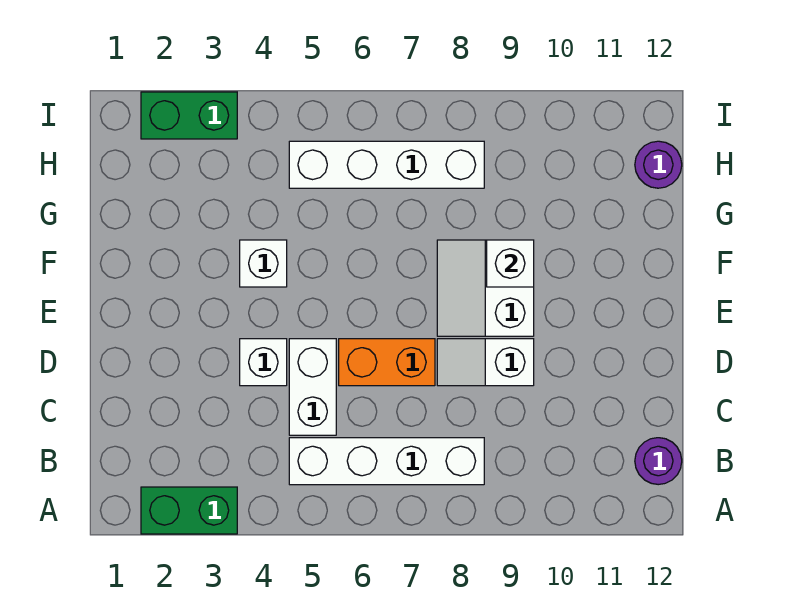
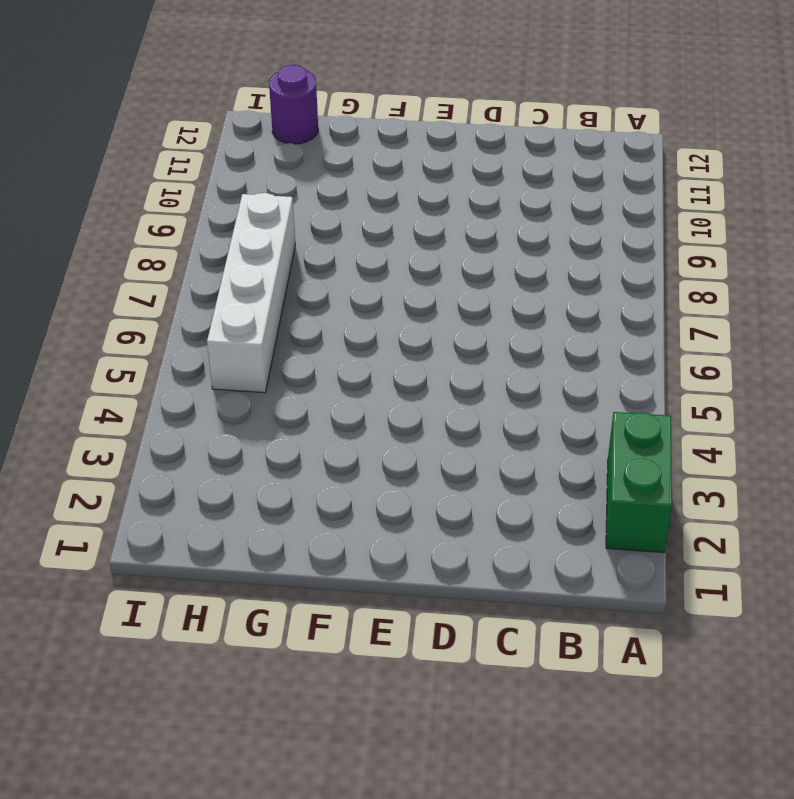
none -> white brick B5:B8 level 1
none -> purple round brick B12 level 1
none -> white brick C5:D5 level 1

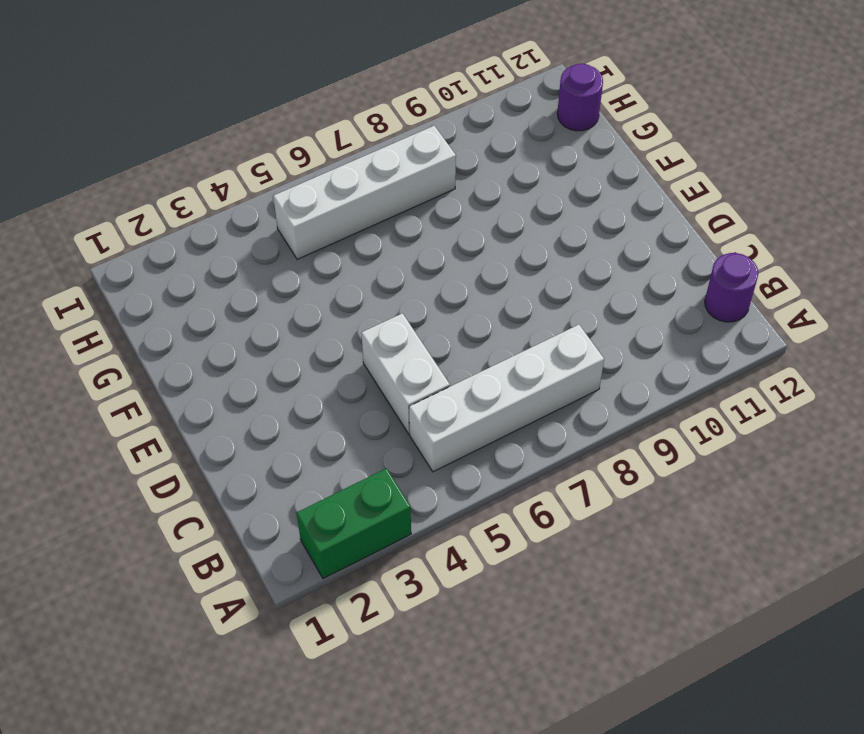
none -> white brick D4 level 1
none -> orange brick D6:D7 level 1
none -> white slope D8:D9 level 1 top 9

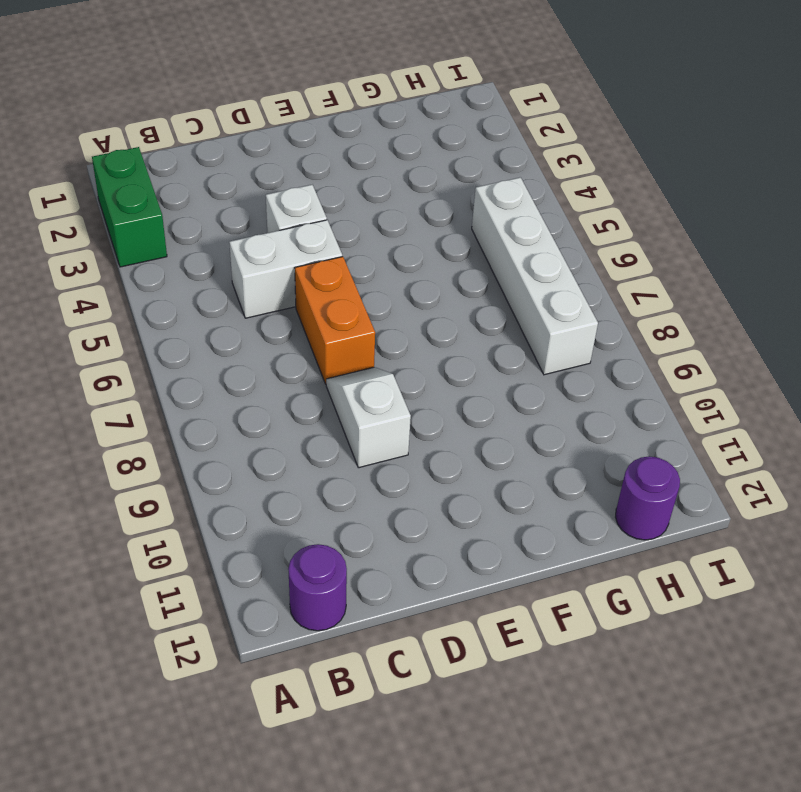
none -> white brick B5:B8 level 1
none -> white slope E8:F9 level 1 top 9
none -> white brick F4 level 1

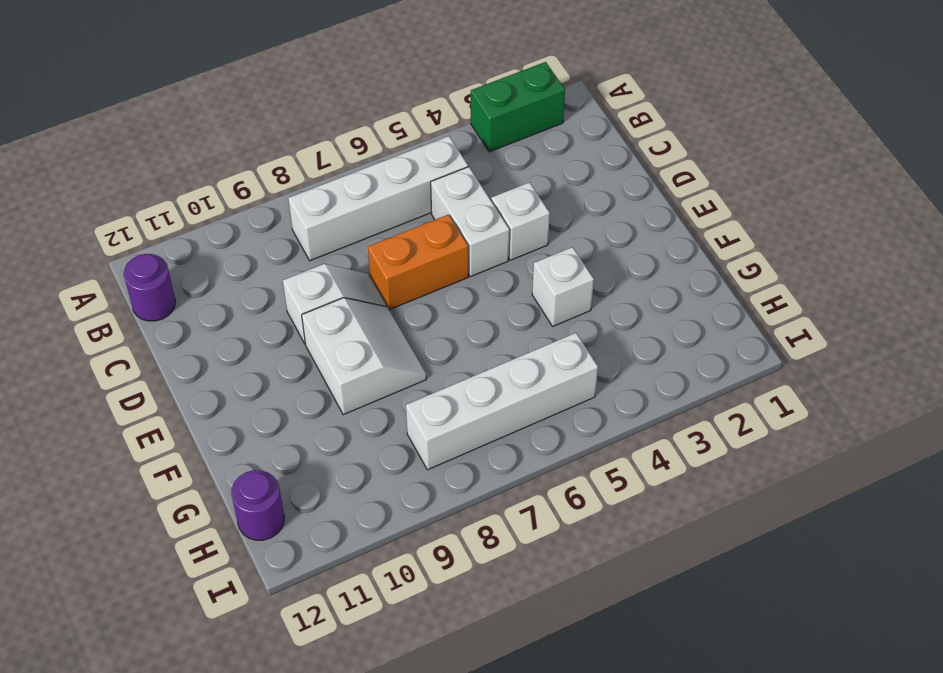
none -> green brick I2:I3 level 1
none -> white brick F9 level 2

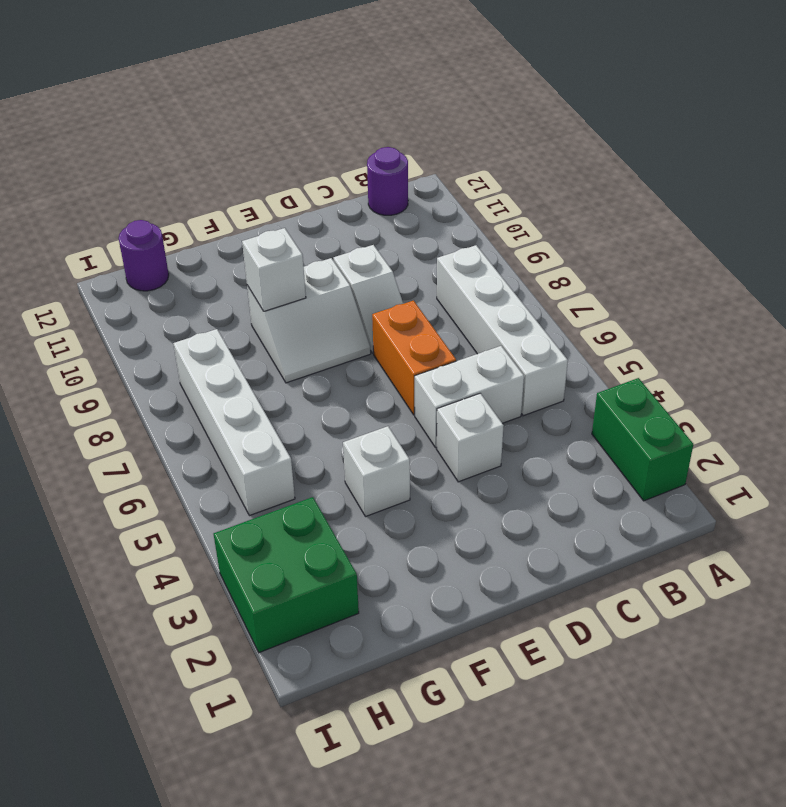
green brick H2:I3 level 1 -> green brick I2:I3 level 1

